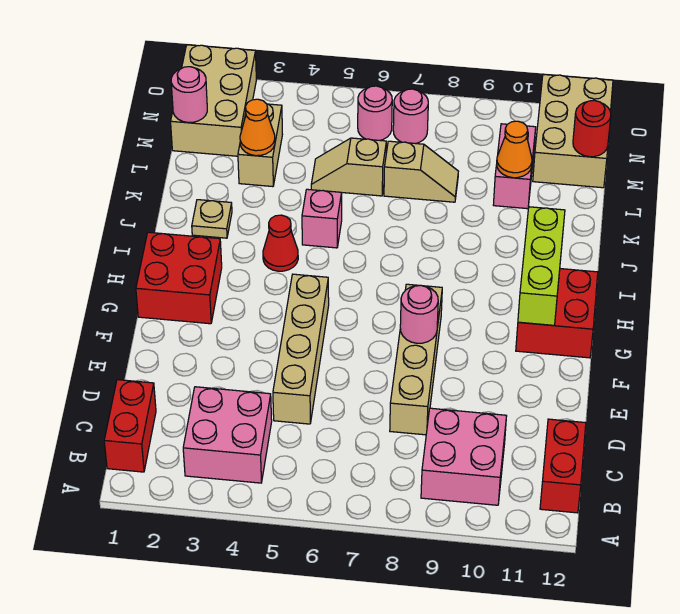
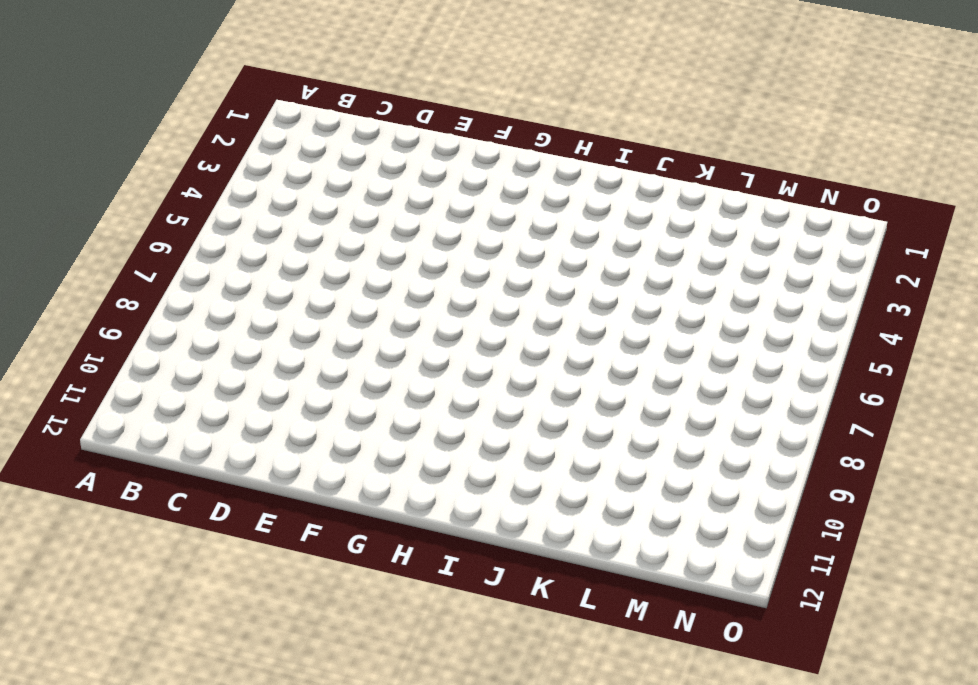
none -> red brick B1:C1 level 1
none -> pink brick B3:C4 level 1
none -> pink brick B9:C10 level 1

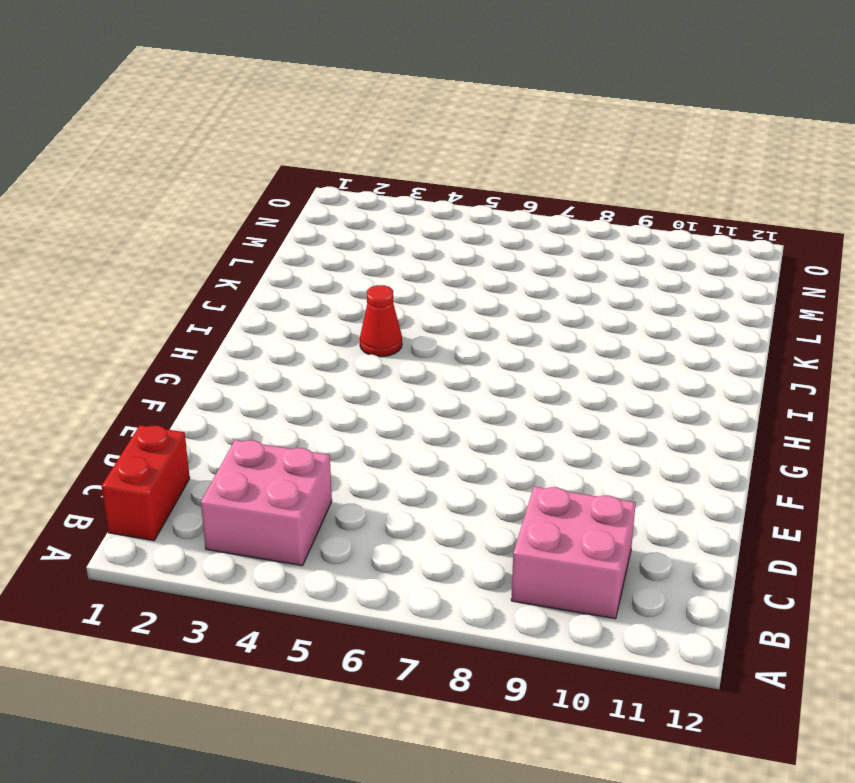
none -> red brick B12:C12 level 1
none -> tan brick D5:G5 level 1
none -> tan brick D8:G8 level 1

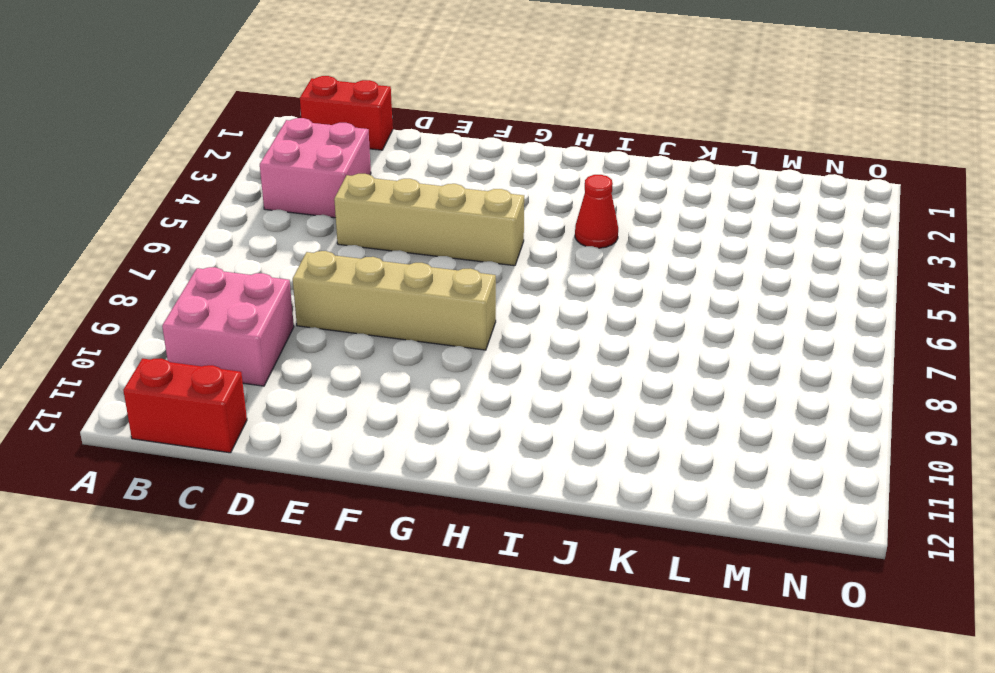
none -> red brick G1:H2 level 1
none -> red brick G11:H12 level 1
none -> tan plate J2 level 1

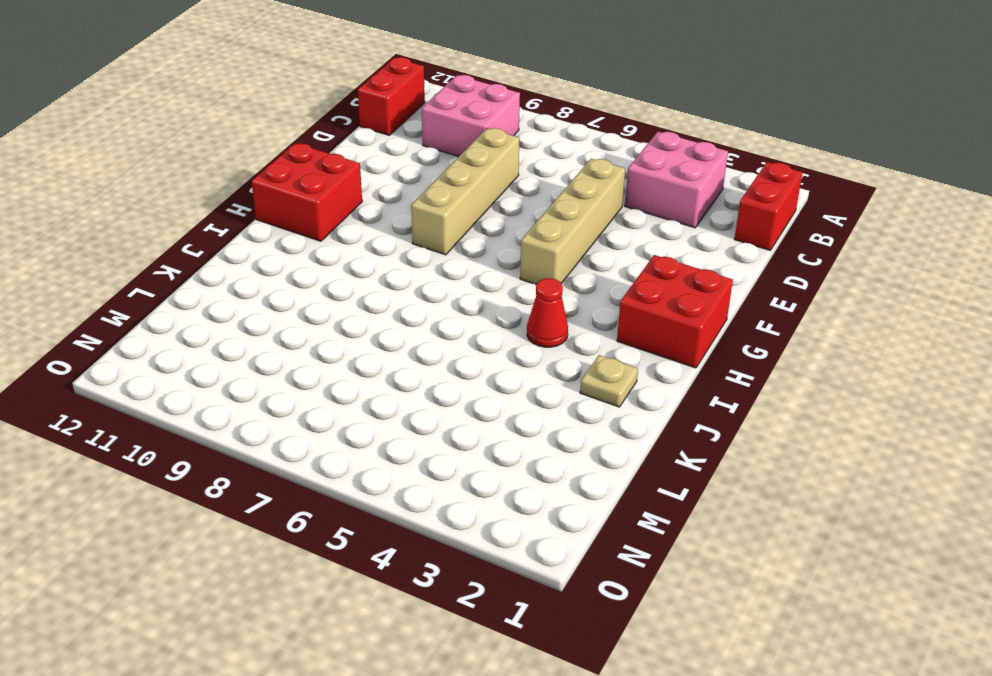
none -> pink brick J5 level 1
none -> tan brick L3:M3 level 1
none -> tan slope L5:L6 level 1 top 6

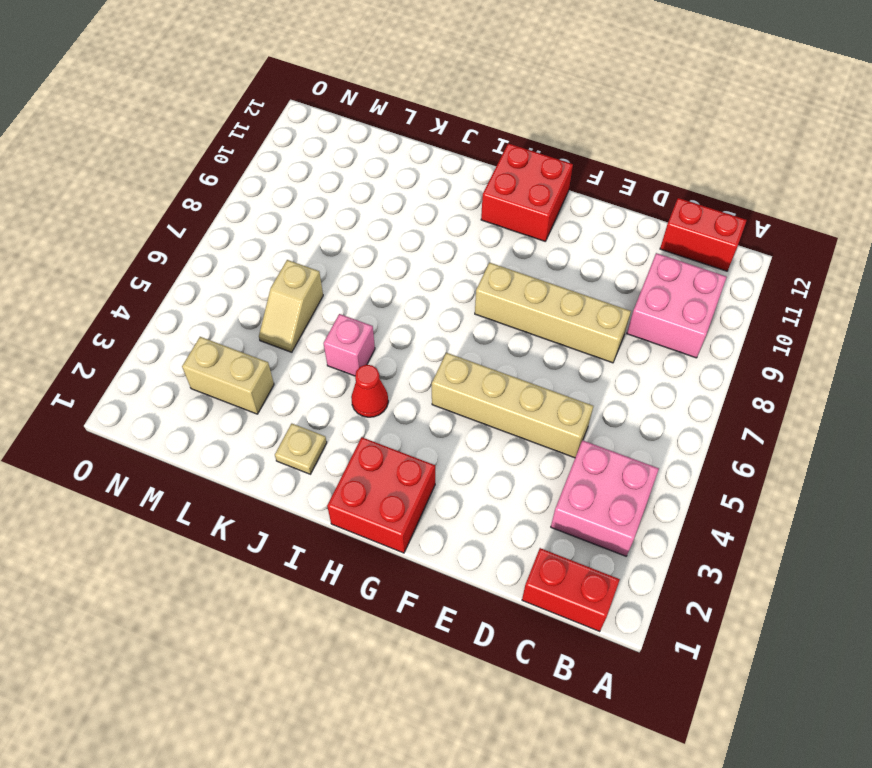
none -> tan slope L7:L8 level 1 top 7
none -> pink brick L10:M10 level 1
none -> tan brick M1:O2 level 1

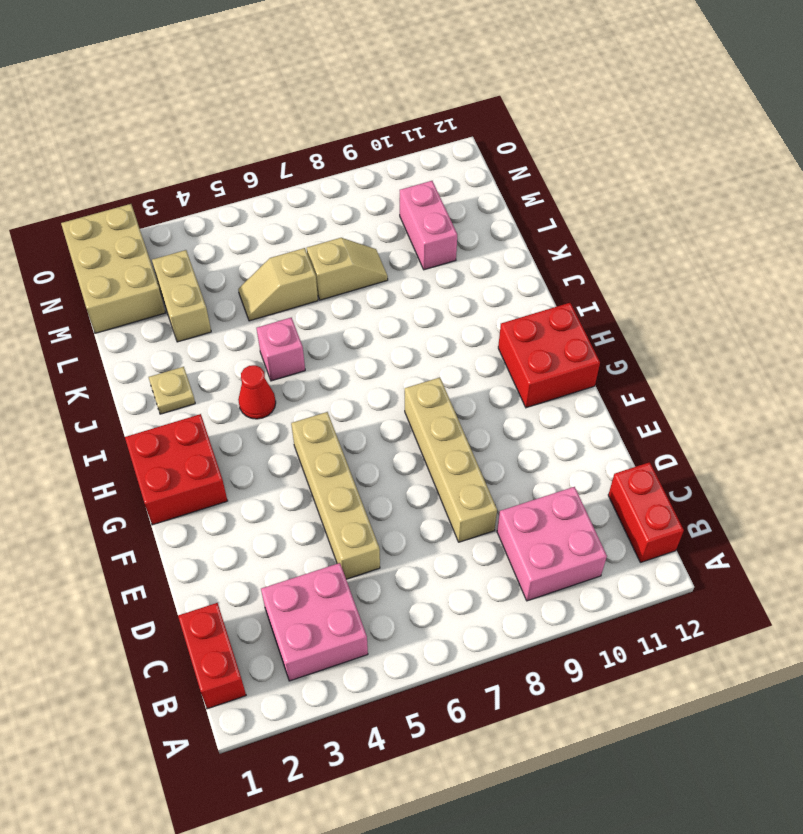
none -> tan brick M11:O12 level 1
none -> pink round brick N6 level 1
none -> pink round brick N7 level 1

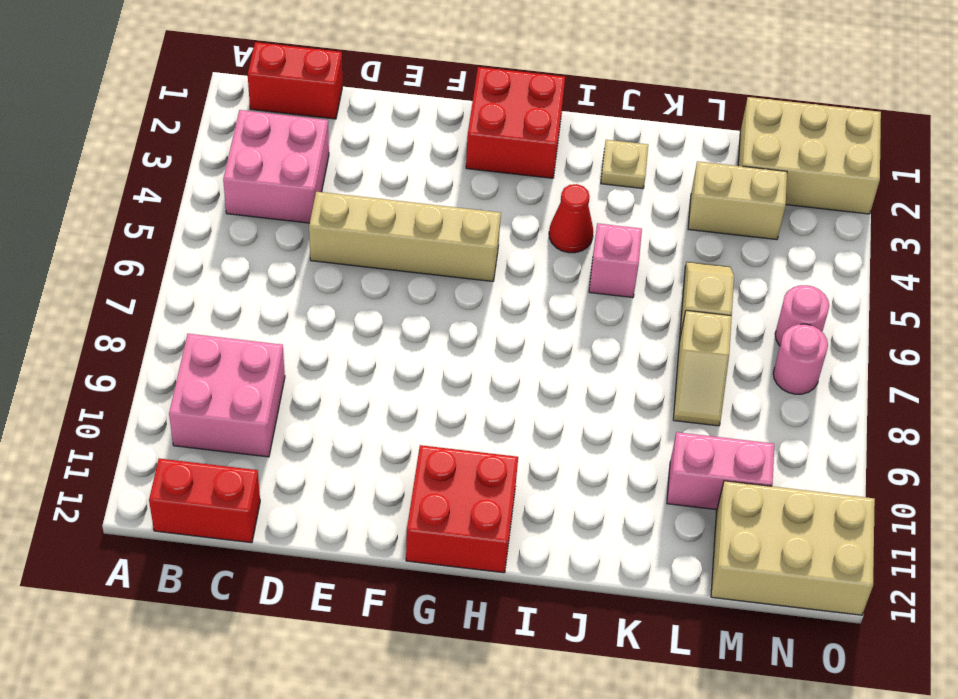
none -> tan brick D8:G8 level 1
none -> pink round brick F8 level 2
none -> lime brick G11:I11 level 2

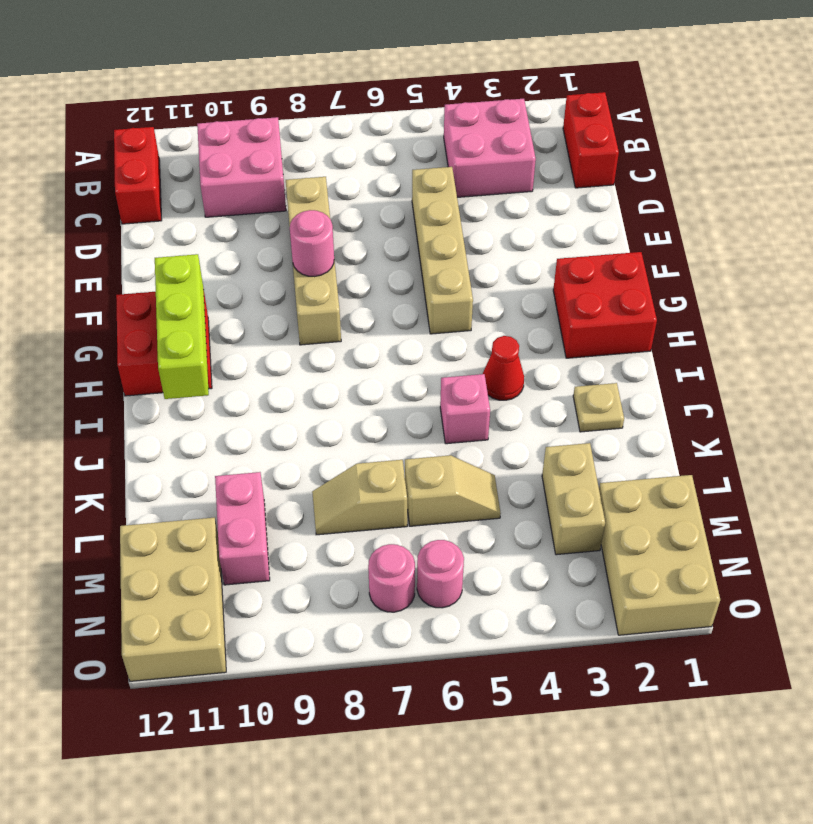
none -> orange cone L3 level 2
none -> orange cone L10 level 2
none -> pink round brick M1 level 2

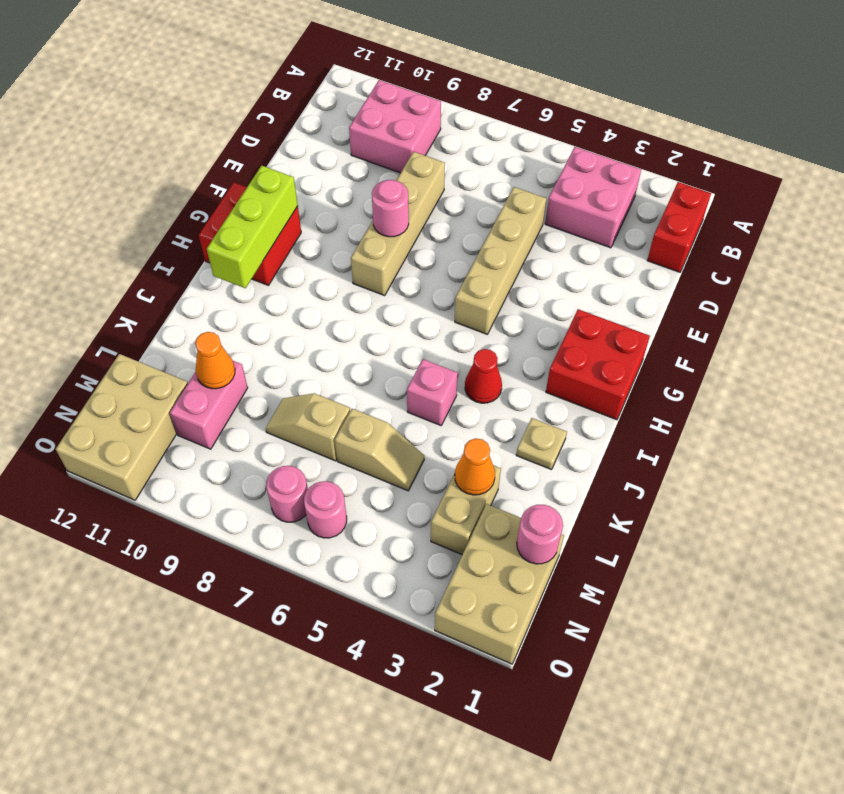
none -> red brick B12:C12 level 1
none -> red round brick M12 level 2

